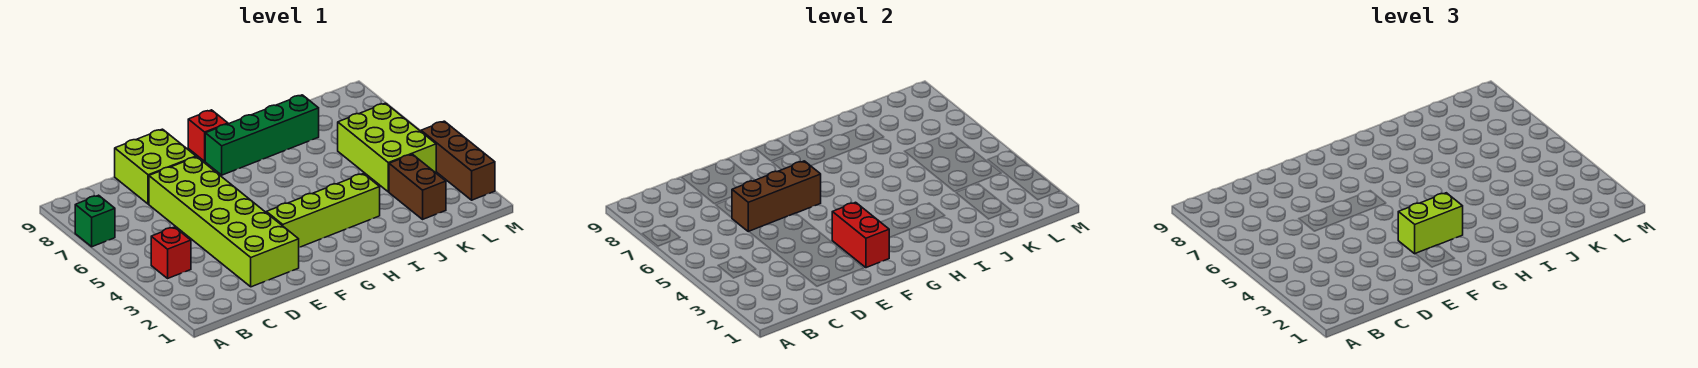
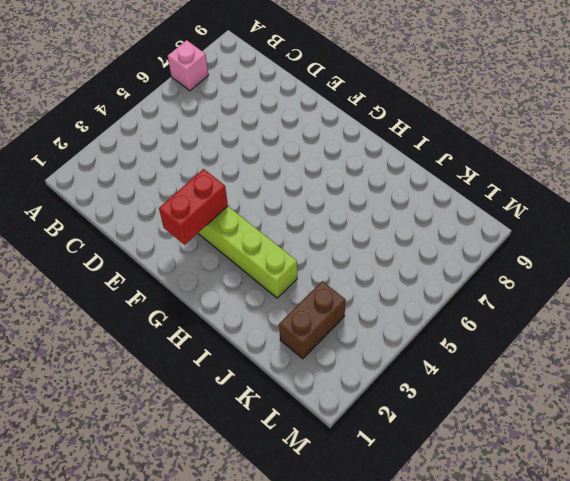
pink brick A7 level 1 -> green brick A7 level 1
none -> red brick B4 level 1
none -> lime brick D2:E7 level 1
none -> lime brick D8:E9 level 1

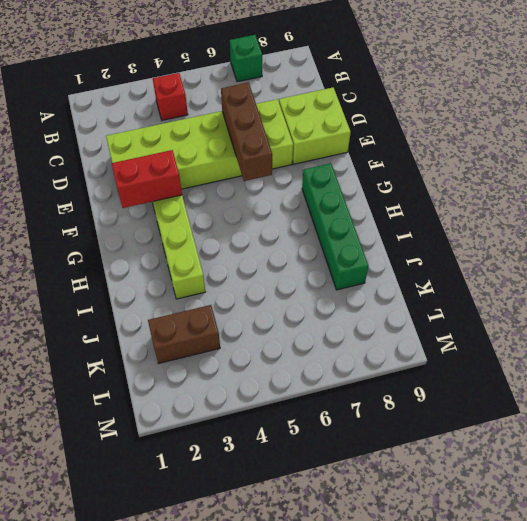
none -> red brick G9 level 1
none -> lime brick K4:L6 level 1
none -> brown brick M2:M4 level 1

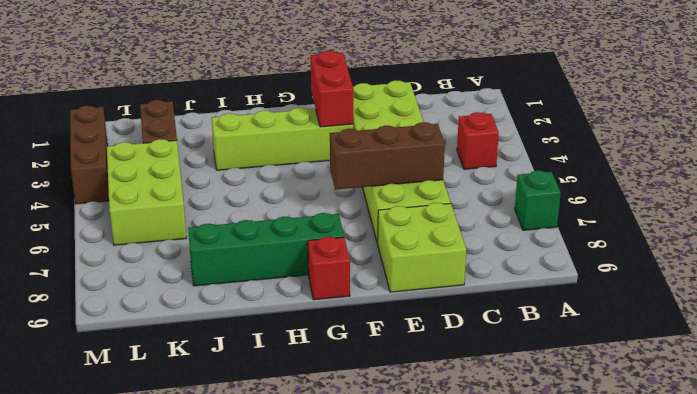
none -> lime brick F3:G3 level 3

